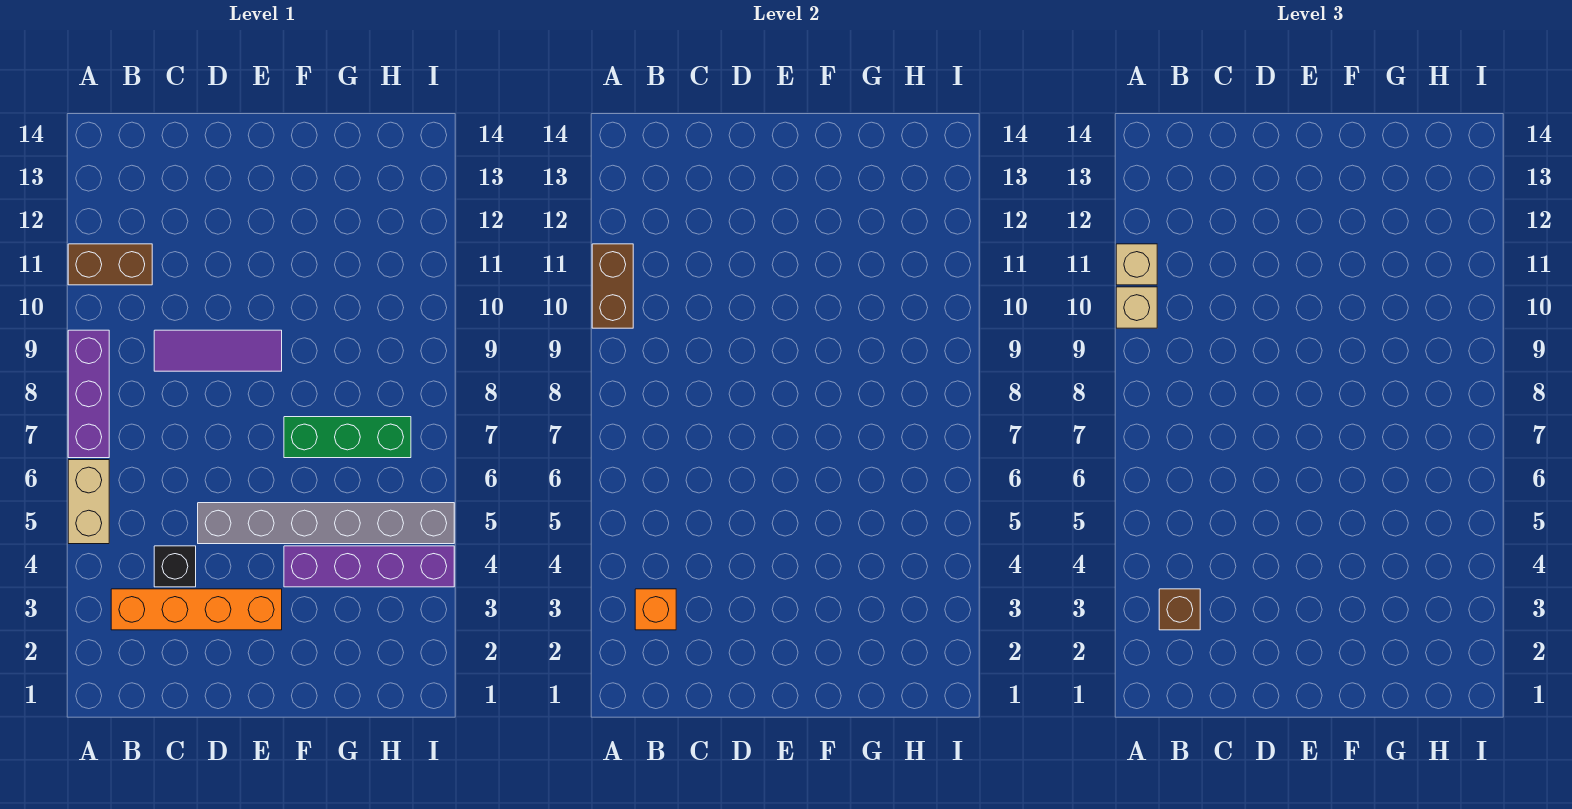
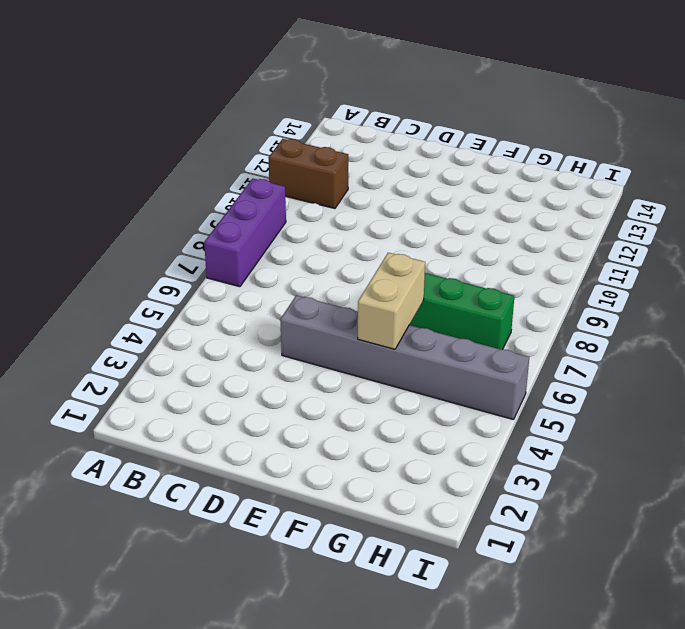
tan brick F5:F6 level 2 -> tan brick A5:A6 level 1
none -> orange brick B3:E3 level 1
none -> black brick C4 level 1
none -> purple tile C9:E9 level 1

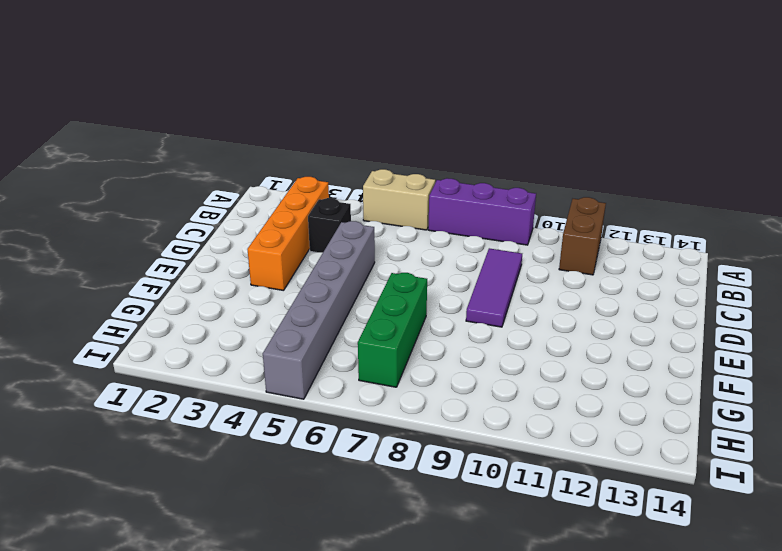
none -> purple brick F4:I4 level 1
none -> brown brick A10:A11 level 2
none -> orange brick B3 level 2

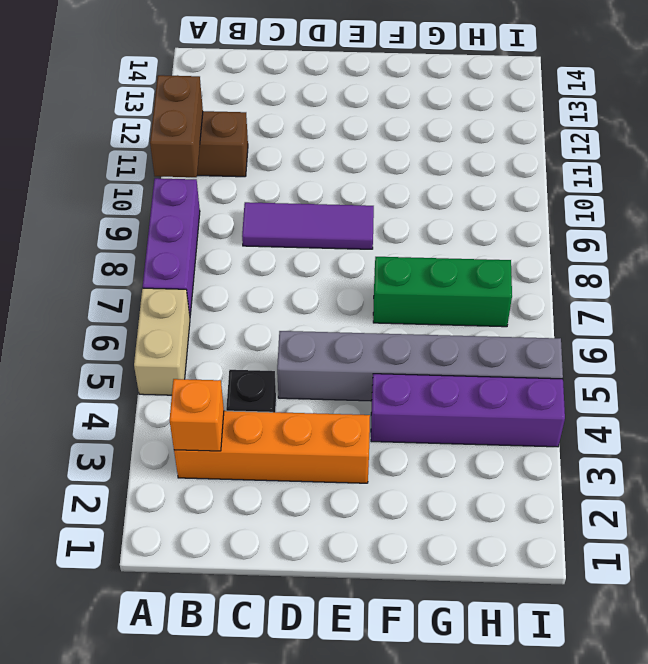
none -> tan brick A10 level 3
none -> tan brick A11 level 3
none -> brown brick B3 level 3

